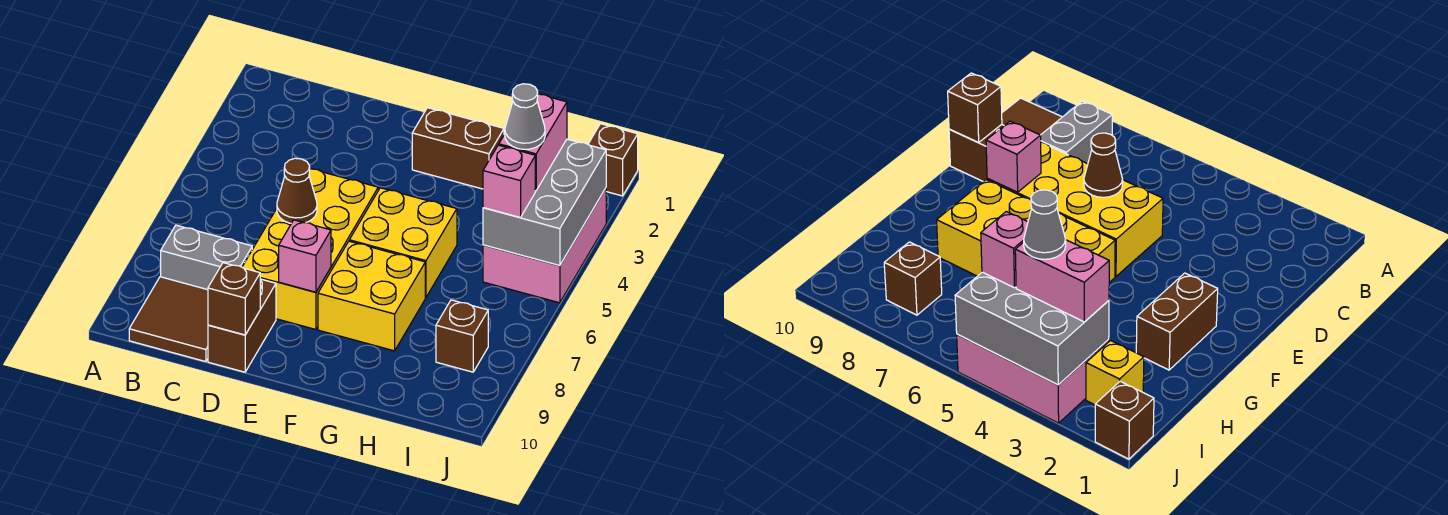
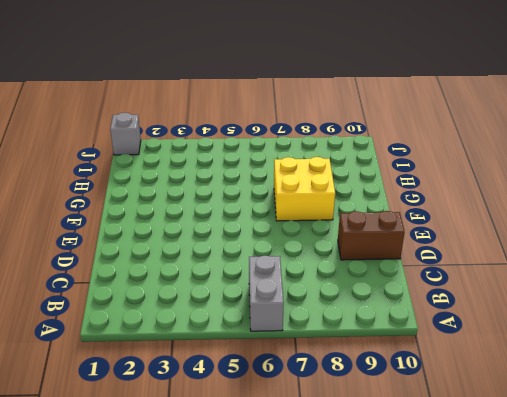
grey brick A6:B6 level 1 -> grey brick B8:C8 level 1
grey brick J1 level 1 -> brown brick J1 level 1
none -> brown tile B9:C10 level 1
none -> yellow brick D5:E8 level 1
none -> brown brick F2:G2 level 1

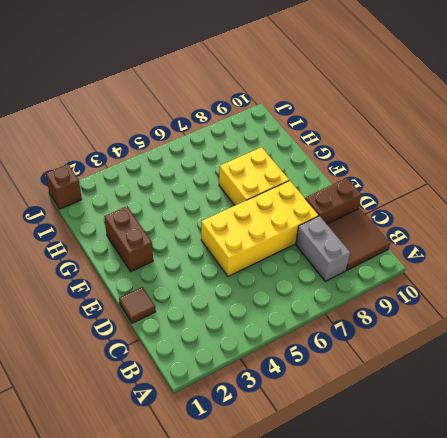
brown tile D1 level 1 -> none
none -> yellow brick F5:G6 level 1
none -> yellow brick I2 level 1
none -> pink brick I3:J5 level 1

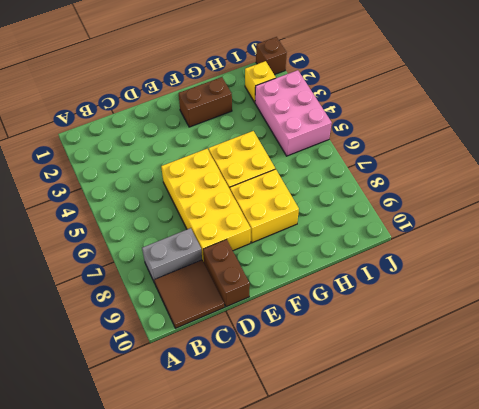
none -> brown brick I8 level 1
none -> brown cone D6 level 2
none -> brown brick D10 level 2

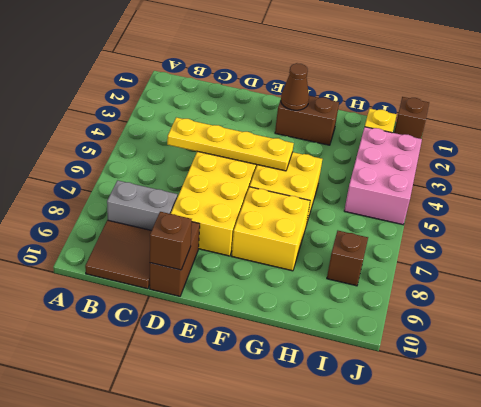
yellow plate C5:F5 level 2 -> none
brown cone F2 level 2 -> brown cone D6 level 2
none -> pink brick E8 level 2
none -> grey brick I3:J5 level 2
none -> pink brick I3:I4 level 3

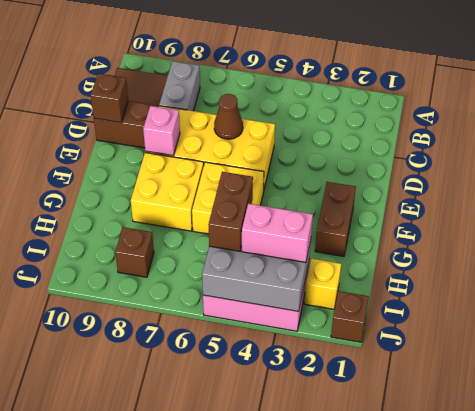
brown brick H5:I5 level 3 -> pink brick I5 level 3
none -> grey cone I4 level 4

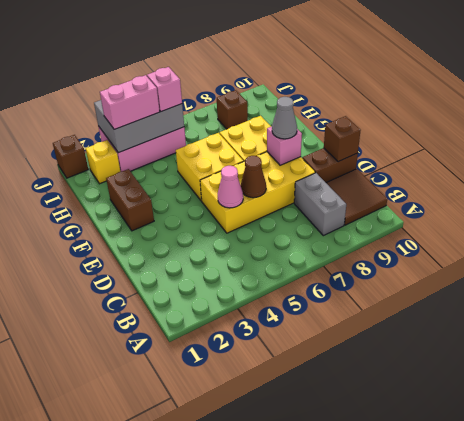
pink cone D5 level 2 -> none
grey cone E8 level 3 -> grey cone I4 level 4

